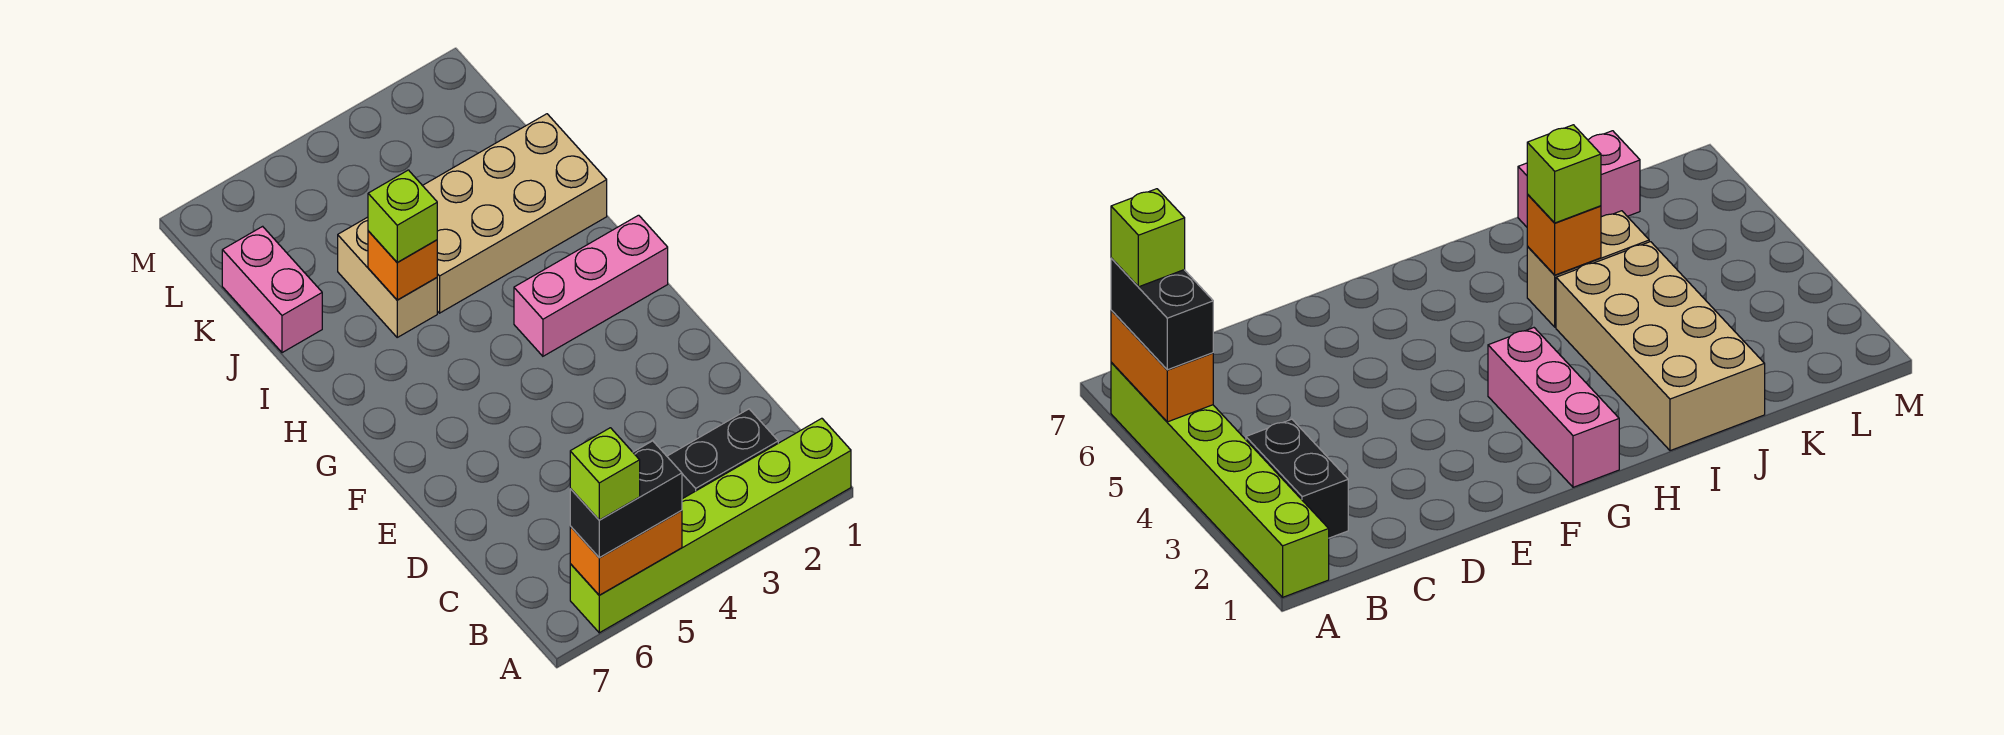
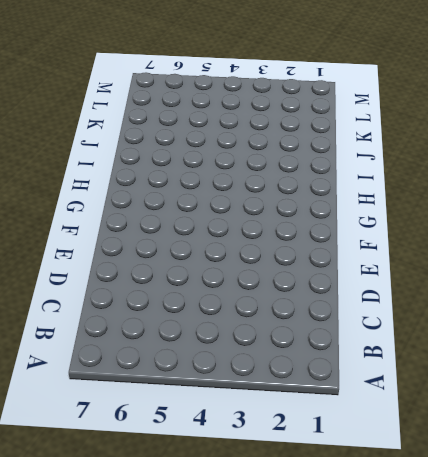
none -> lime brick A1:A6 level 1
none -> black brick B2:B3 level 1

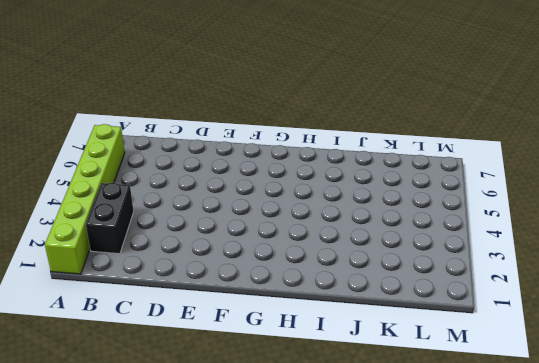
none -> pink brick G1:G3 level 1
none -> tan brick I1:J4 level 1

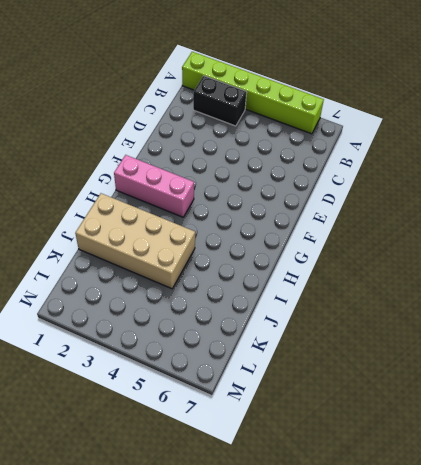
none -> tan brick I5:J5 level 1
none -> pink brick J7:K7 level 1

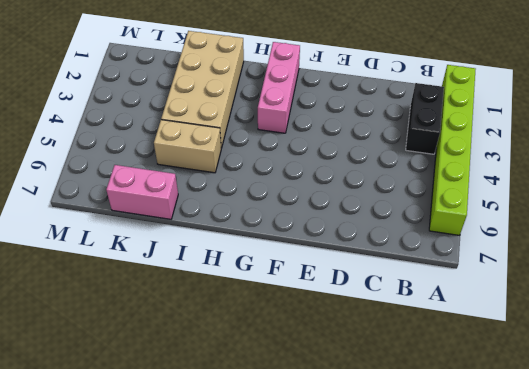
none -> orange brick A5:A6 level 2
none -> orange brick I5 level 2

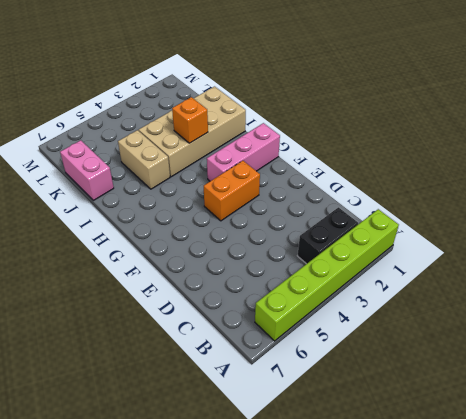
orange brick F3:F4 level 1 -> orange brick A5:A6 level 2
orange brick I3 level 2 -> orange brick I5 level 2
none -> black brick A5:A6 level 3
none -> lime brick I5 level 3

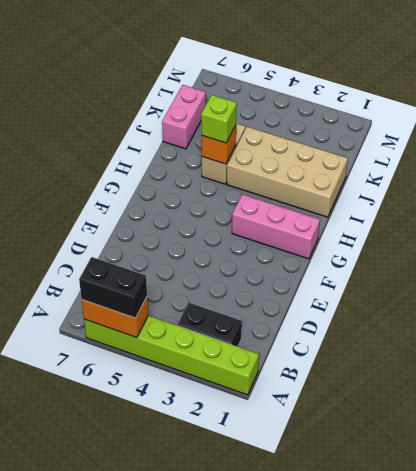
none -> lime brick A6 level 4

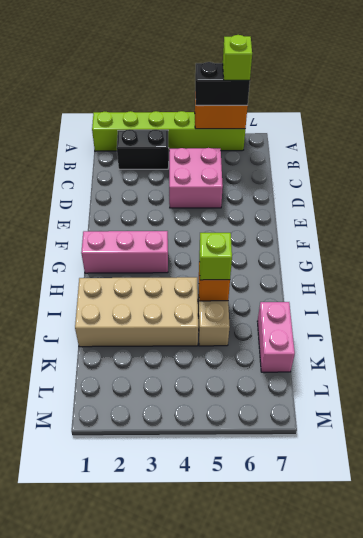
pink brick C4:D5 level 1 -> none

